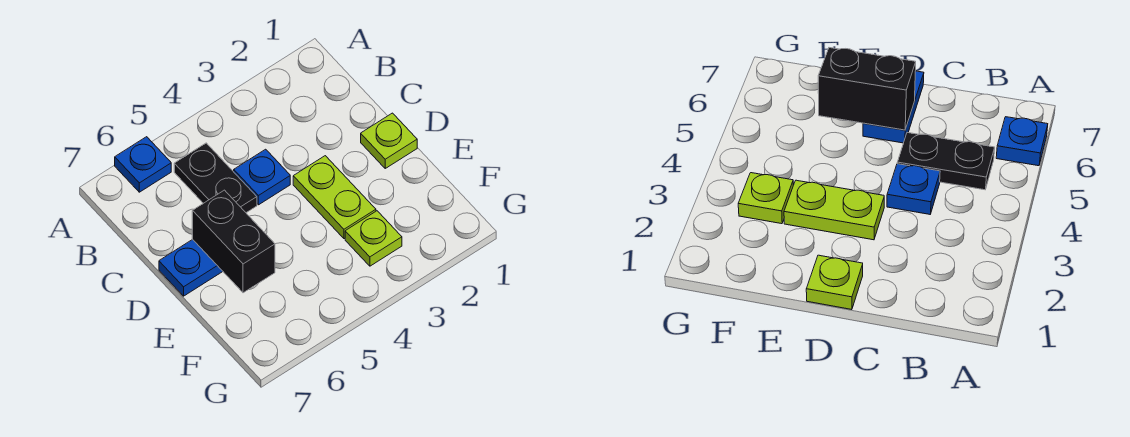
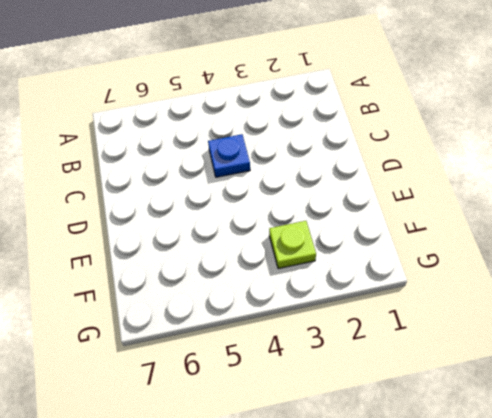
none -> blue plate A6 level 1
none -> black plate B5:C5 level 1

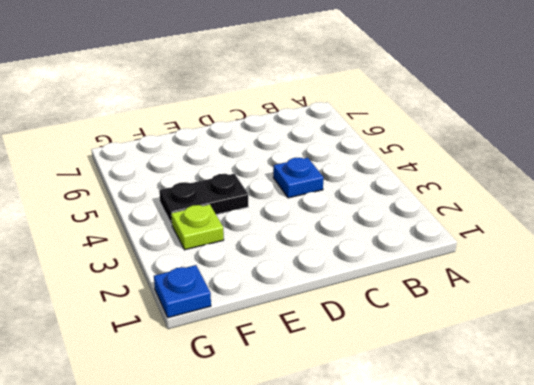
black plate E4:F4 level 1 -> black plate B5:C5 level 1
blue plate G1 level 1 -> blue plate A6 level 1
none -> lime plate D1 level 1
none -> lime plate D3:E3 level 1

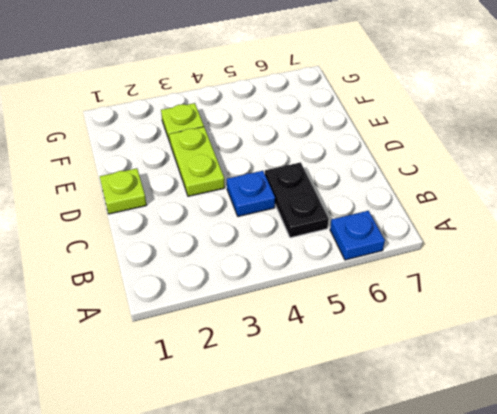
none -> blue plate D6:D7 level 1
none -> black brick D6:E6 level 2

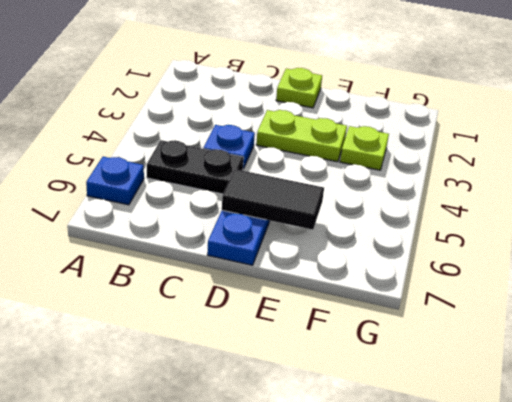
black tile D6:E6 level 2 -> black brick D6:E6 level 2

